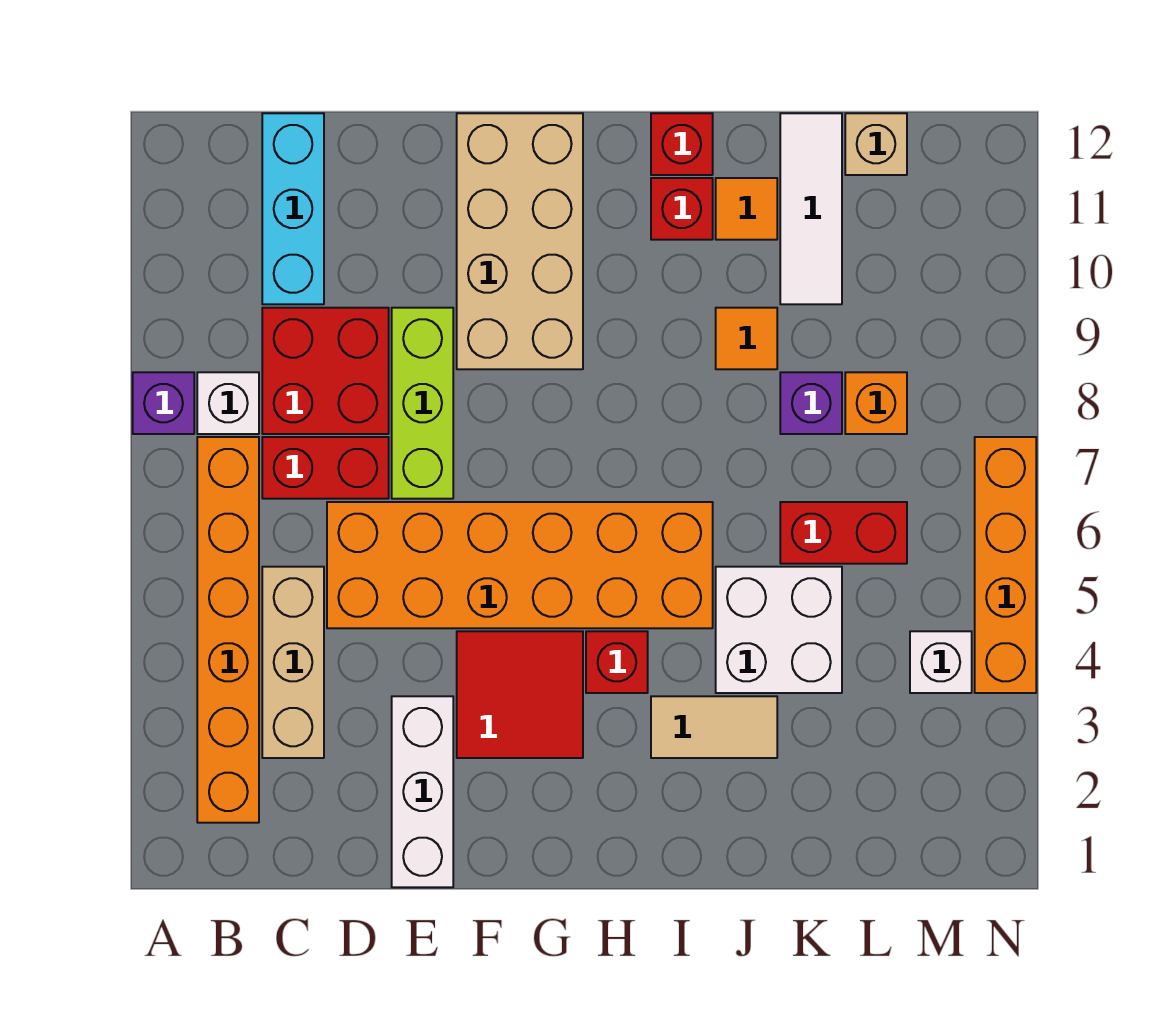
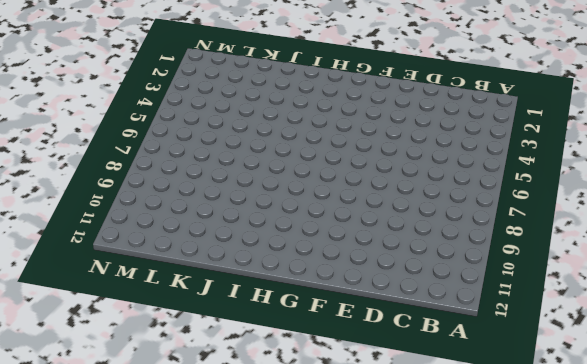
none -> purple brick A8 level 1
none -> orange brick B2:B7 level 1
none -> white brick B8 level 1

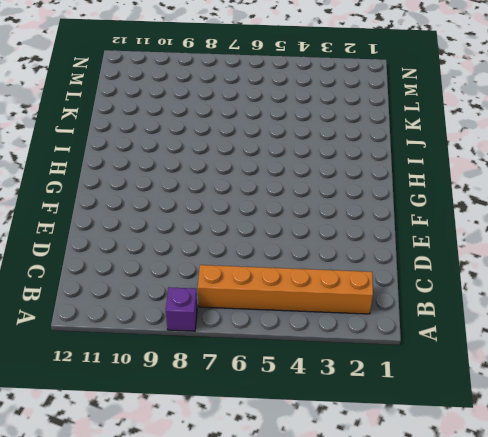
none -> white brick B8 level 1
none -> tan brick C3:C5 level 1
none -> red brick C7:D7 level 1

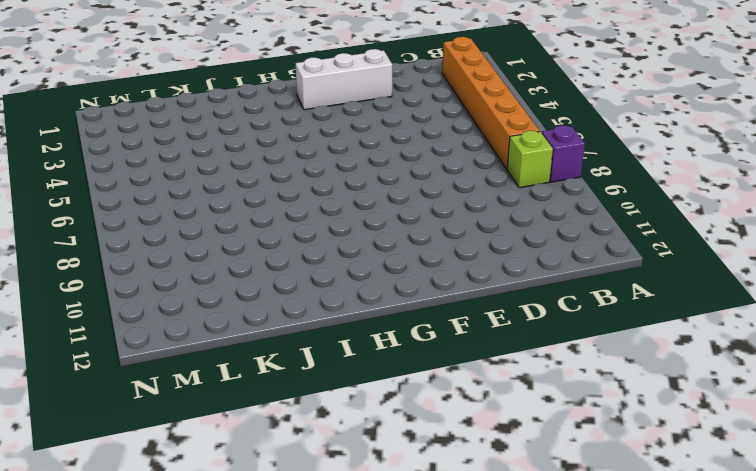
lime brick B8 level 1 -> white brick B8 level 1
white brick E2:G2 level 1 -> white brick E1:E3 level 1
none -> tan brick C3:C5 level 1
none -> red brick C7:D7 level 1
none -> red brick C8:D9 level 1

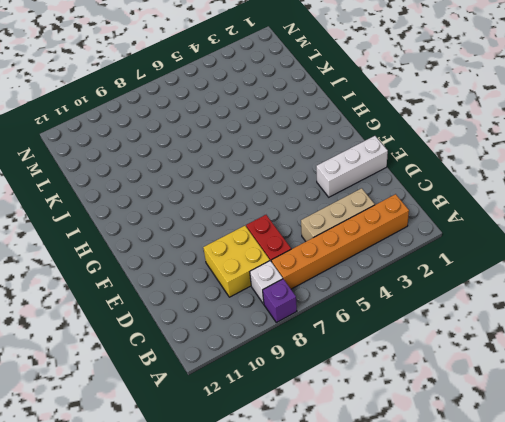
yellow brick C8:D9 level 1 -> red brick C8:D9 level 1
none -> cyan brick C10:C12 level 1
none -> orange brick D5:I6 level 1
none -> lime brick E7:E9 level 1

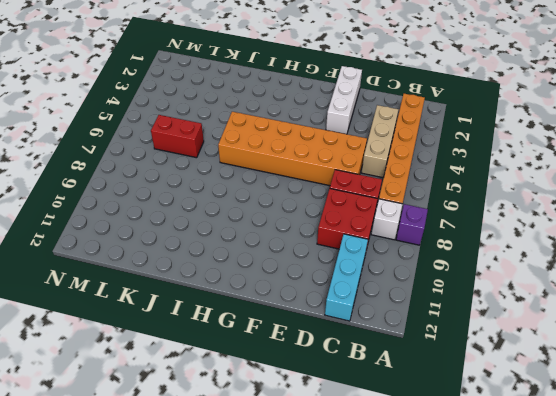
none -> lime brick E7:E9 level 1
none -> red tile F3:G4 level 1
none -> tan brick F9:G12 level 1

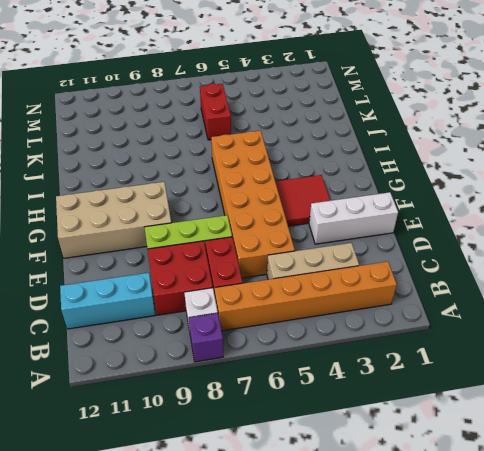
none -> red brick H4 level 1
none -> tan tile I3:J3 level 1
none -> red brick I11 level 1

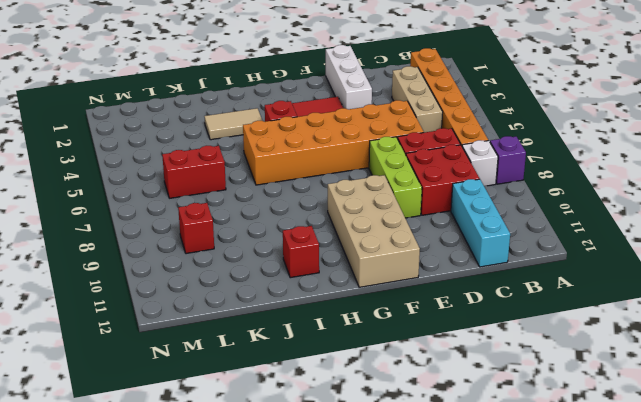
red brick L9 level 1 -> red brick I12 level 1
none -> white brick J4:K5 level 1
none -> orange tile J9 level 1
none -> orange tile J11 level 1

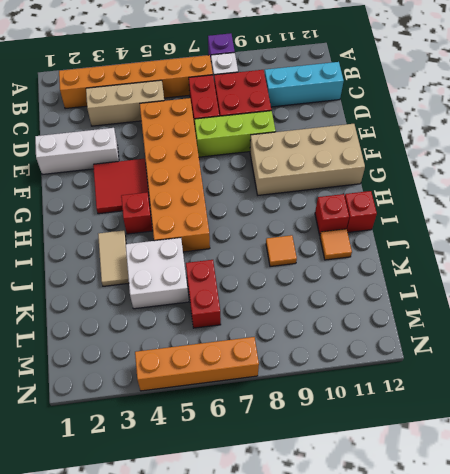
none -> purple brick K8 level 1
none -> white tile K10:K12 level 1
none -> orange brick L8 level 1

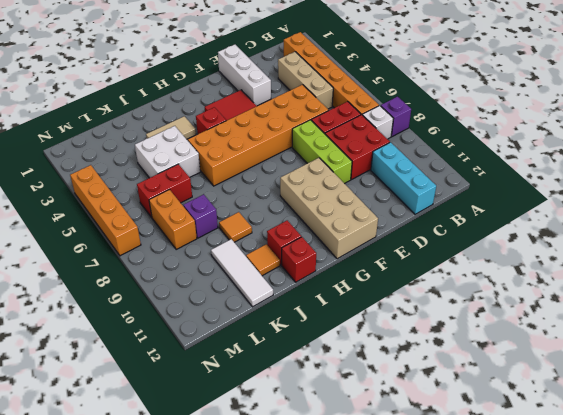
orange brick L7:L8 level 1 -> orange brick L8 level 1
none -> tan brick L12 level 1
none -> white brick M4 level 1

